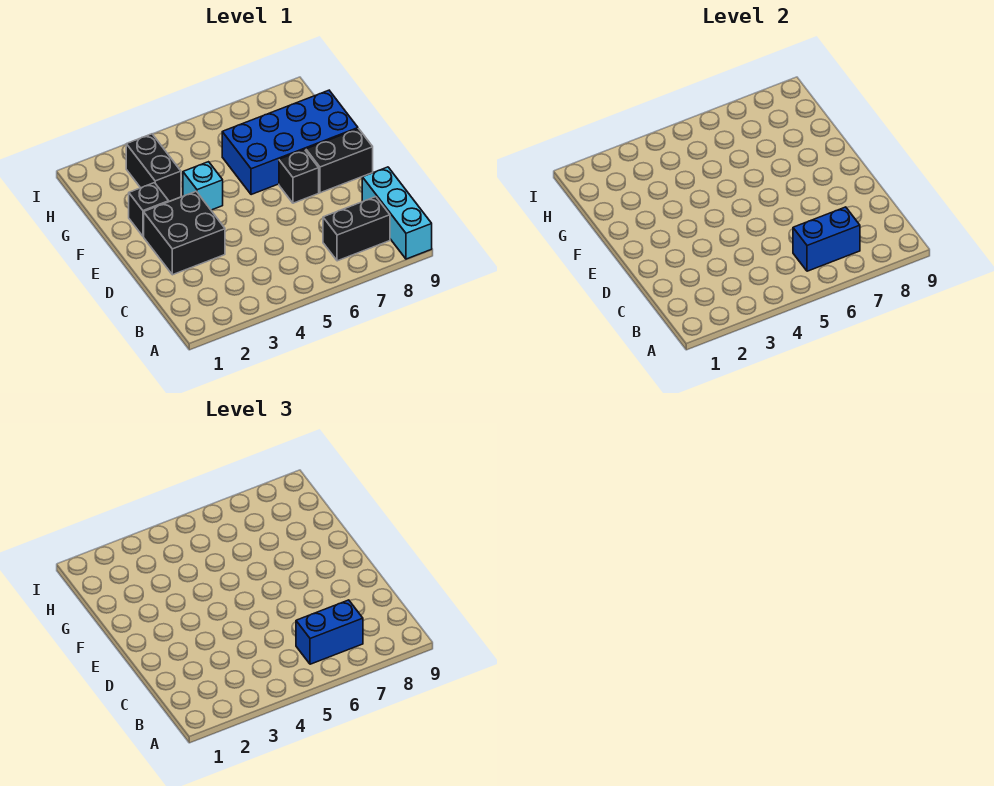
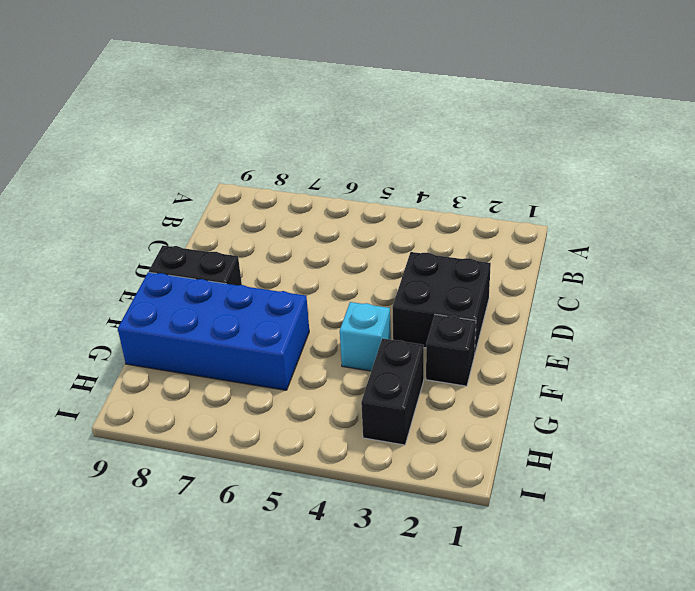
none -> cyan brick A9:C9 level 1
none -> black brick B7:B8 level 1

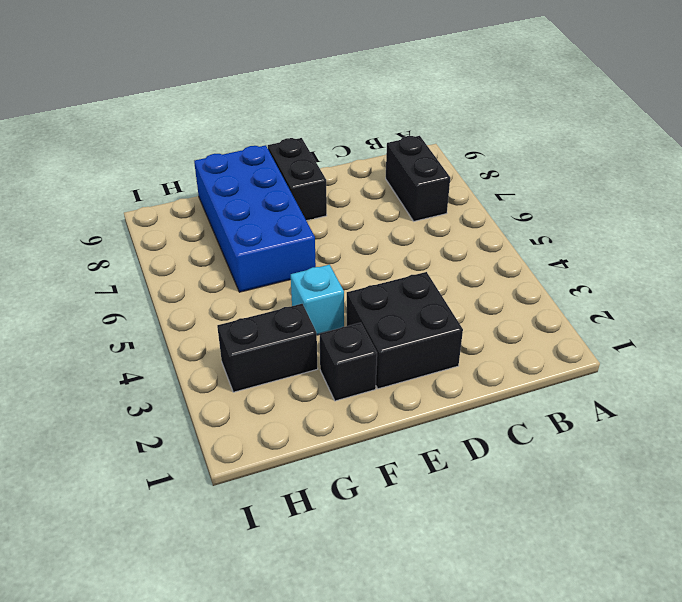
none -> cyan brick A9:C9 level 1
none -> black brick E7 level 1

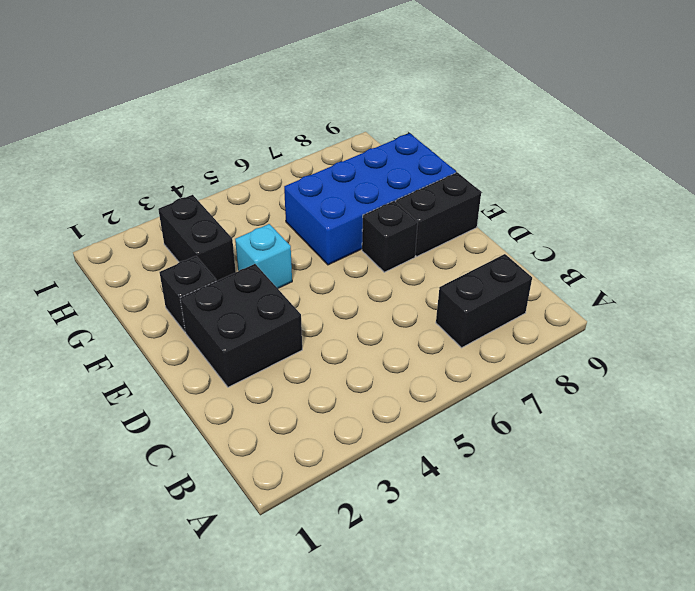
none -> cyan brick A9:C9 level 1
none -> blue brick B6:B7 level 2

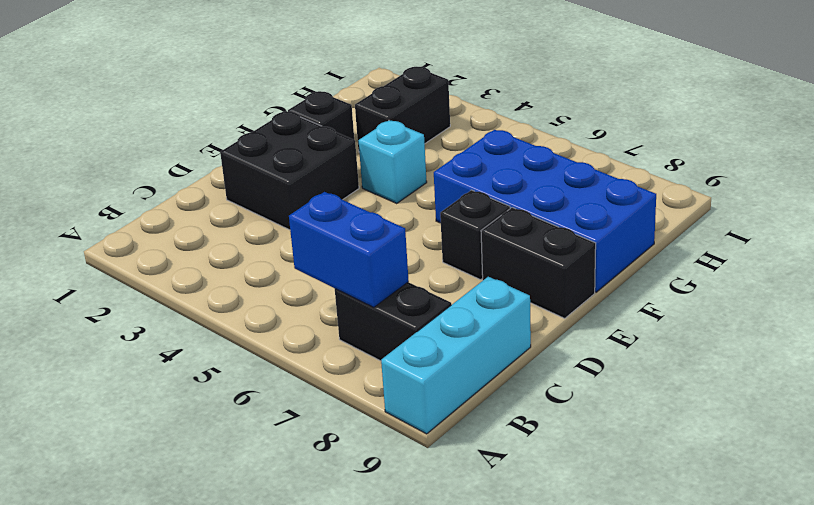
none -> blue brick B6:B7 level 3

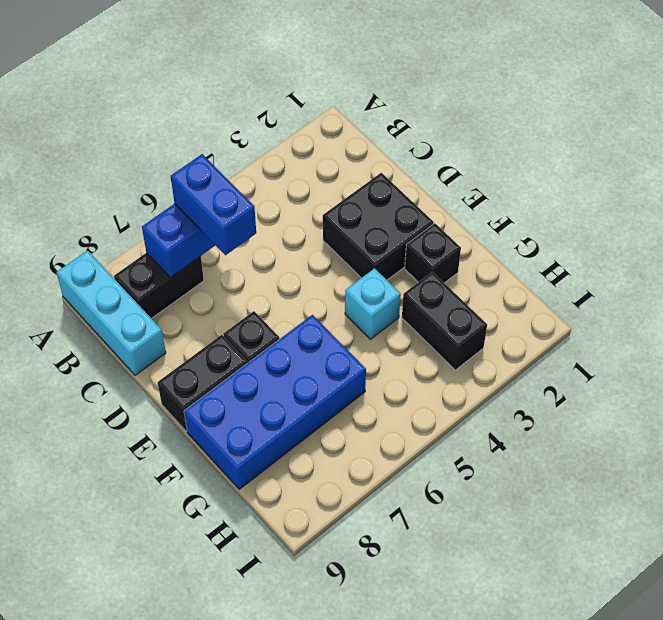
blue brick B6:C6 level 3 -> blue brick B6:B7 level 3

